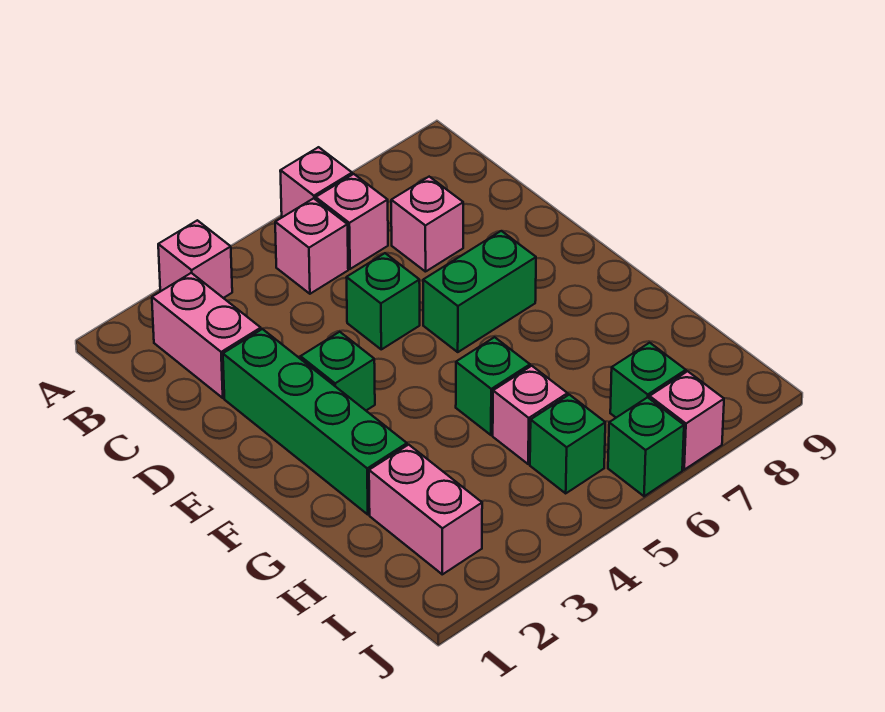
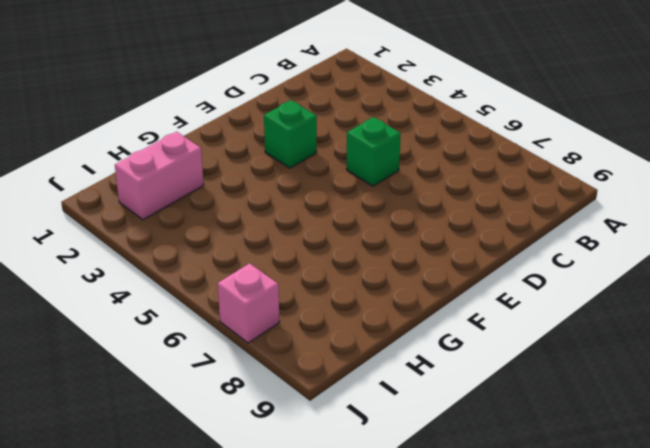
none -> pink brick A3 level 1
none -> pink brick A6 level 1
none -> pink brick B2:C2 level 1

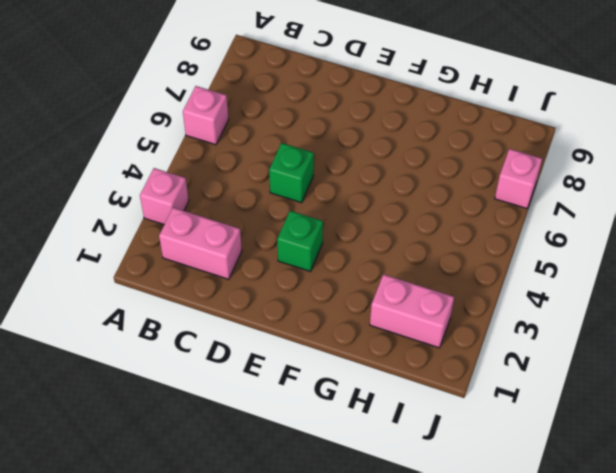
none -> pink brick B5 level 1
none -> pink brick B6 level 1
none -> pink brick C7 level 1

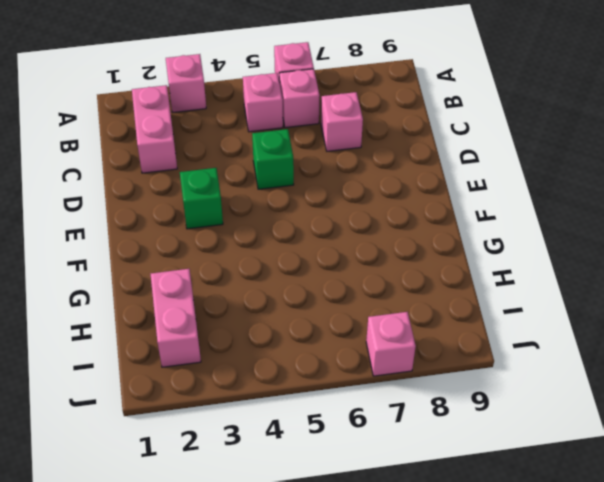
none -> green brick D2:G2 level 1
none -> green brick E6:E7 level 1
none -> green brick G5 level 1

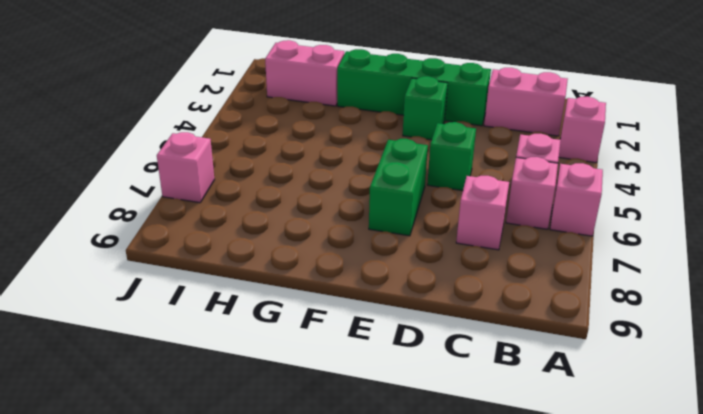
none -> green brick G5 level 1
none -> pink brick H5 level 1
none -> green brick I5 level 1

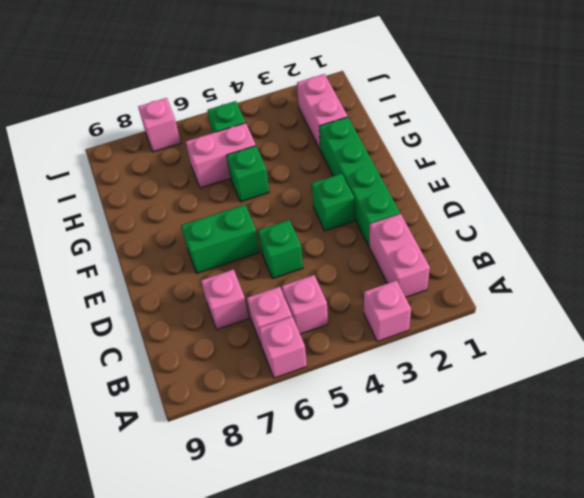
pink brick H5:H6 level 1 -> pink brick H5 level 1
none -> green brick I7 level 1
none -> green brick J6 level 1

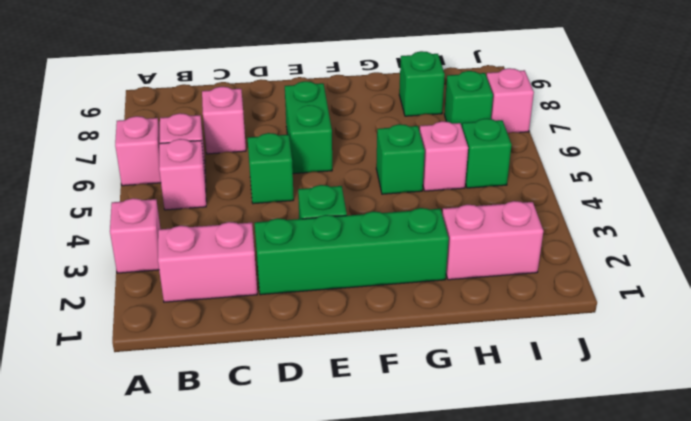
green brick H8 level 1 -> green brick J6 level 1

